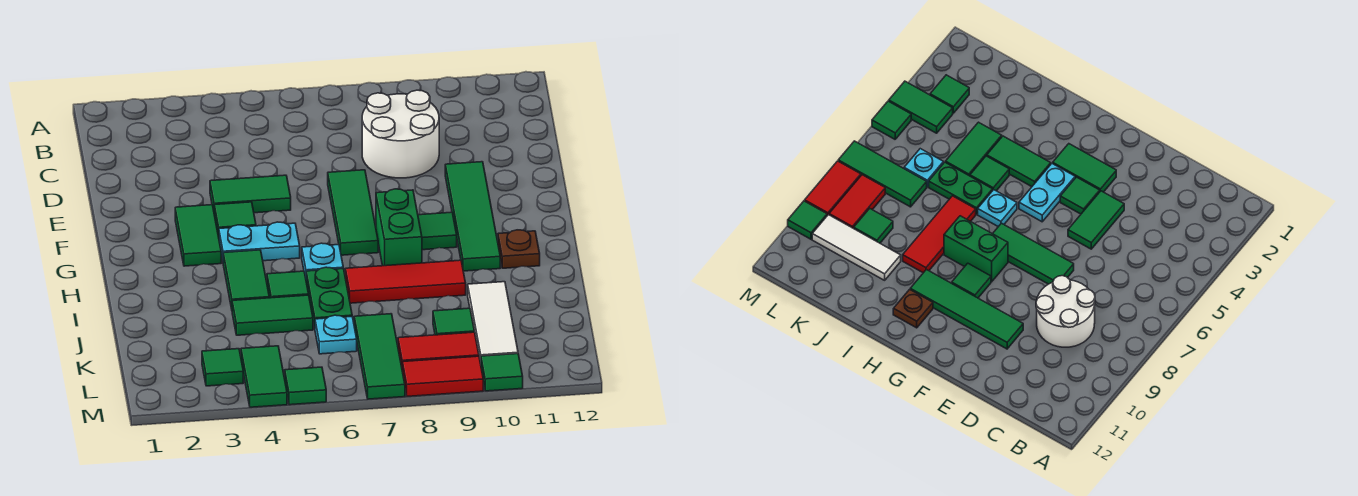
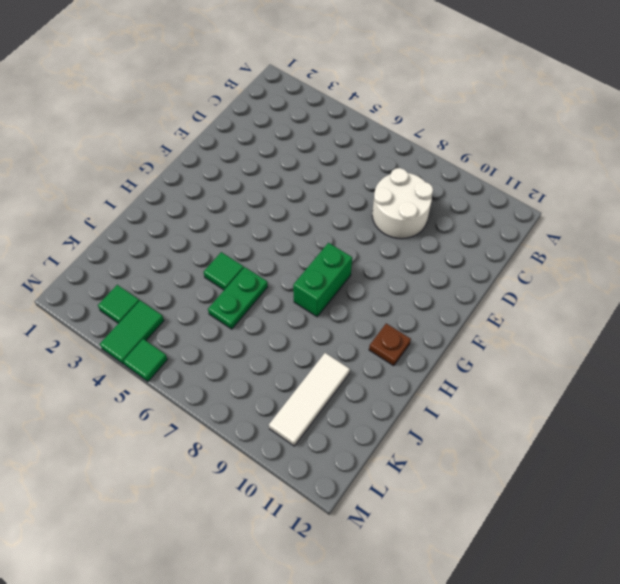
none -> green tile E4:E5 level 1
none -> green tile E7:G7 level 1
none -> green tile E10:H10 level 1

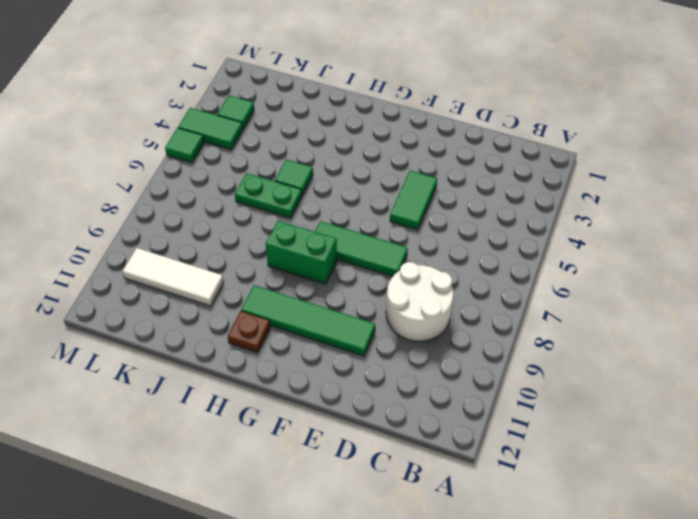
none -> green tile F3:G3 level 1
none -> green tile F4 level 1
none -> cyan plate G4:G5 level 1

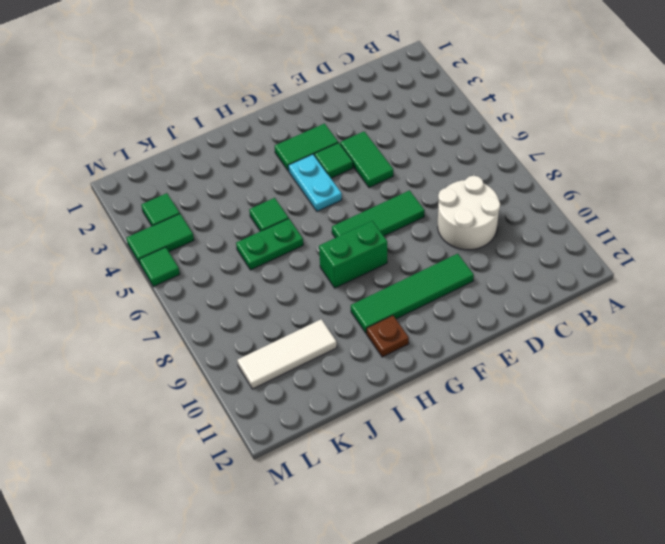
none -> green tile G9 level 1
none -> green tile H4:I4 level 1
none -> cyan plate H6 level 1

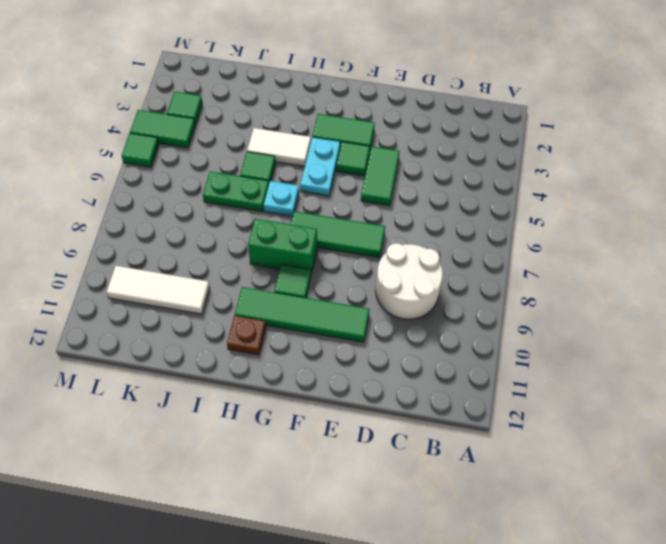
white tile H4:I4 level 1 -> green tile H4:I4 level 1
none -> red tile I7:I9 level 1
none -> green tile J4:J5 level 1
none -> cyan plate K6 level 1

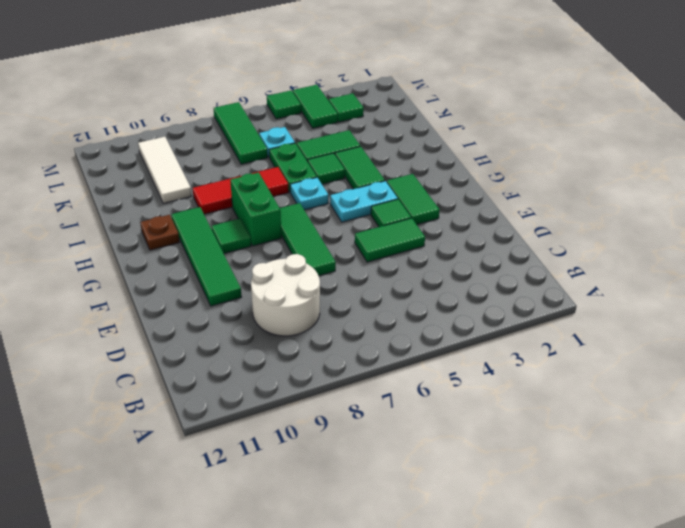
none -> green tile K9 level 1
none -> red tile L8:L9 level 1
none -> red tile M8:M9 level 1

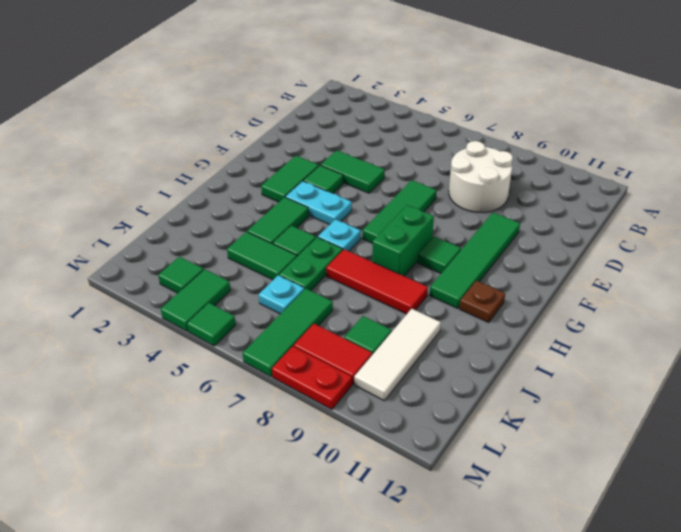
red plate M8:M9 level 1 -> red tile M8:M9 level 1
none -> green tile M10 level 1

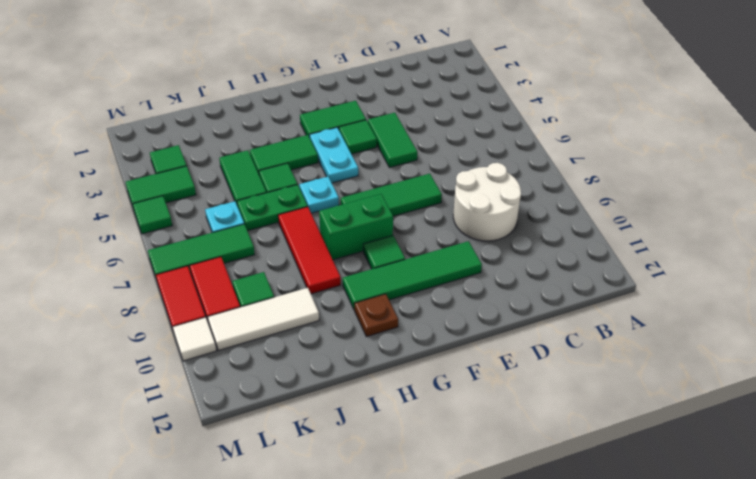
white tile M10 level 1 -> green tile M10 level 1

